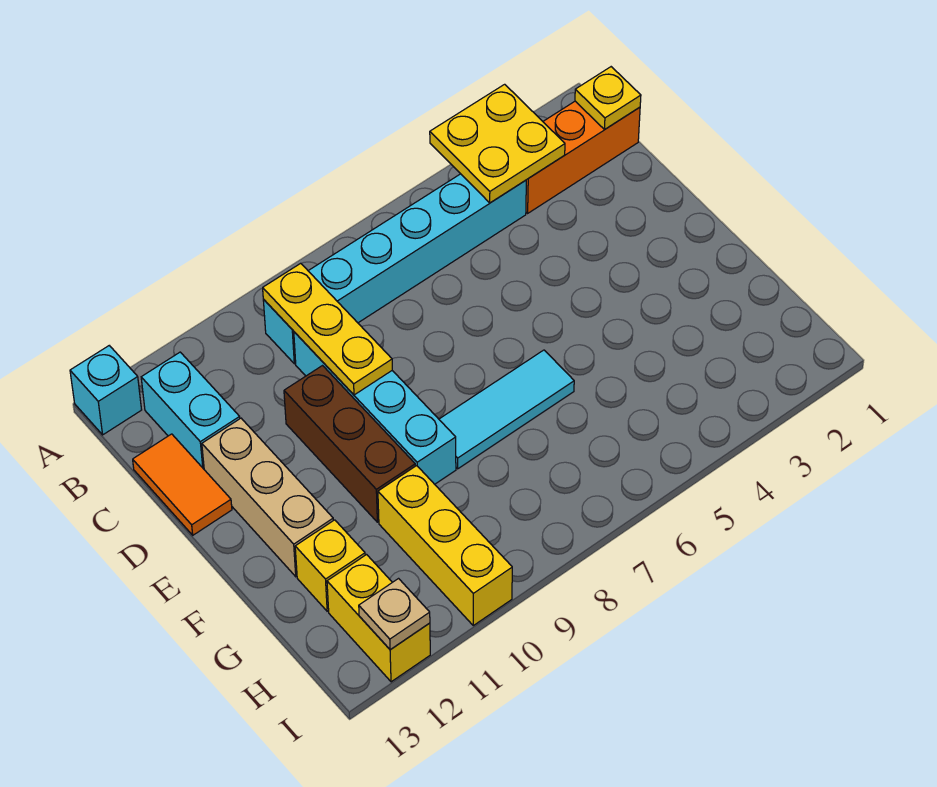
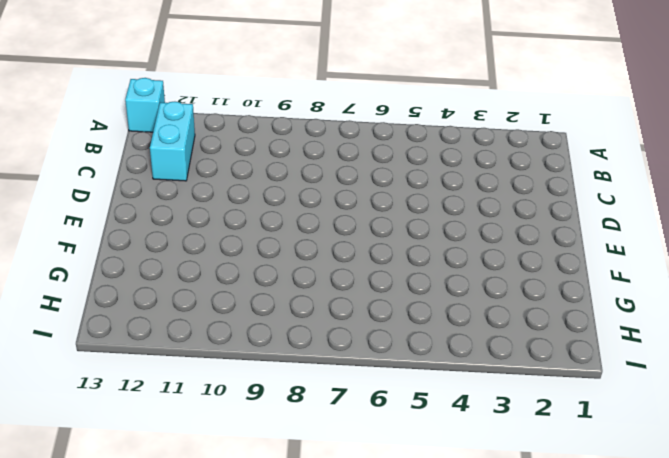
none -> orange brick B1:B3 level 1
none -> cyan brick B4:B9 level 1
none -> cyan brick C9:F9 level 1

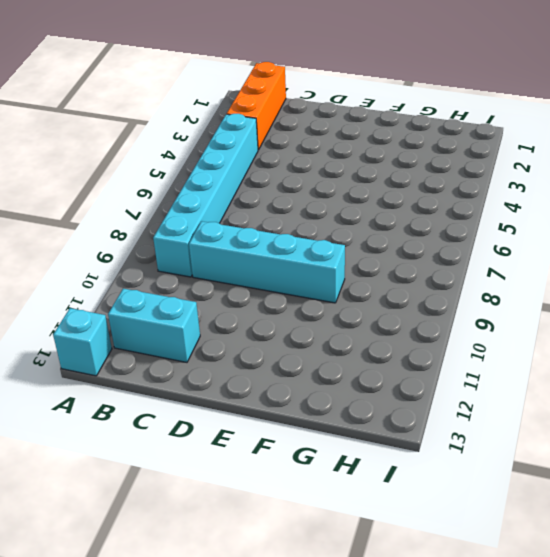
none -> orange tile C13:D13 level 1
none -> brown brick D10:F10 level 1
none -> tan brick D12:F12 level 1

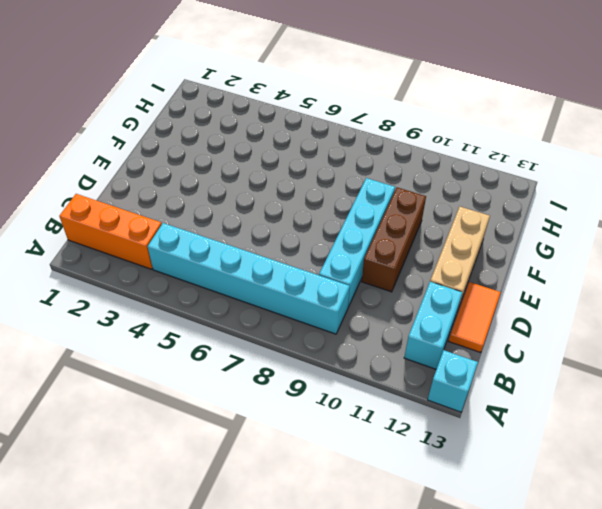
none -> cyan tile F6:F8 level 1
none -> yellow brick G10:I10 level 1
none -> yellow brick G12 level 1

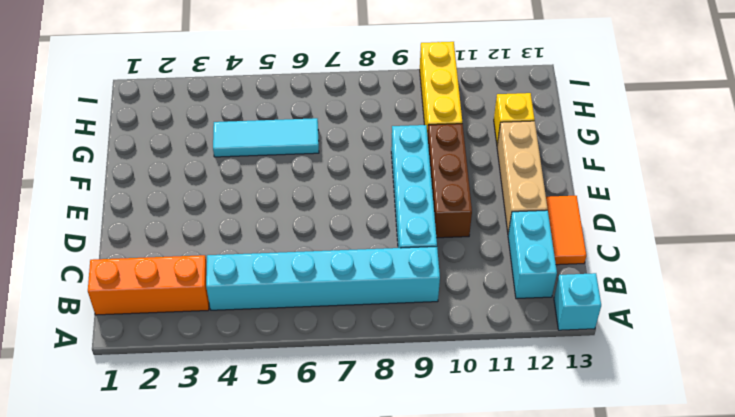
cyan tile G4:G6 level 1 -> cyan tile F6:F8 level 1
none -> yellow brick H12:I12 level 1
none -> yellow plate A3:B4 level 2
none -> yellow plate B1 level 2

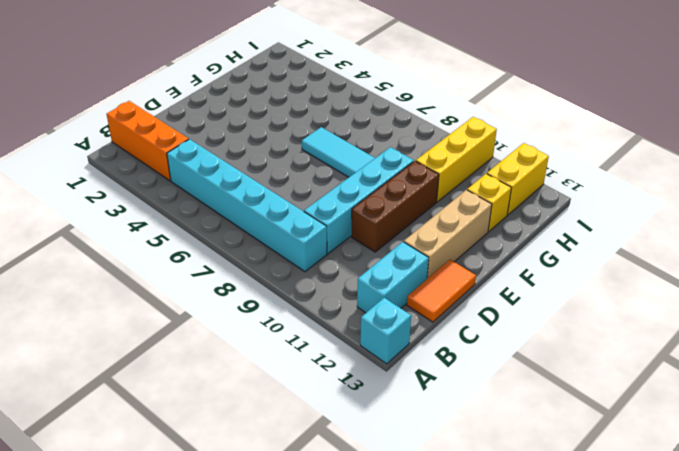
none -> yellow plate A3:B4 level 2
none -> yellow plate B1 level 2
none -> yellow plate B9:D9 level 2

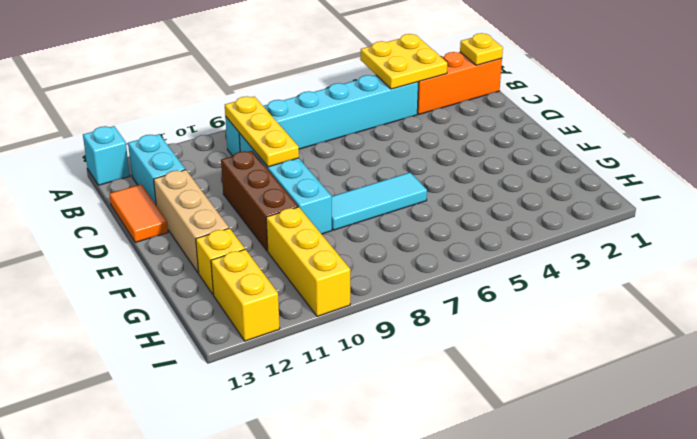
none -> tan plate I12 level 2

